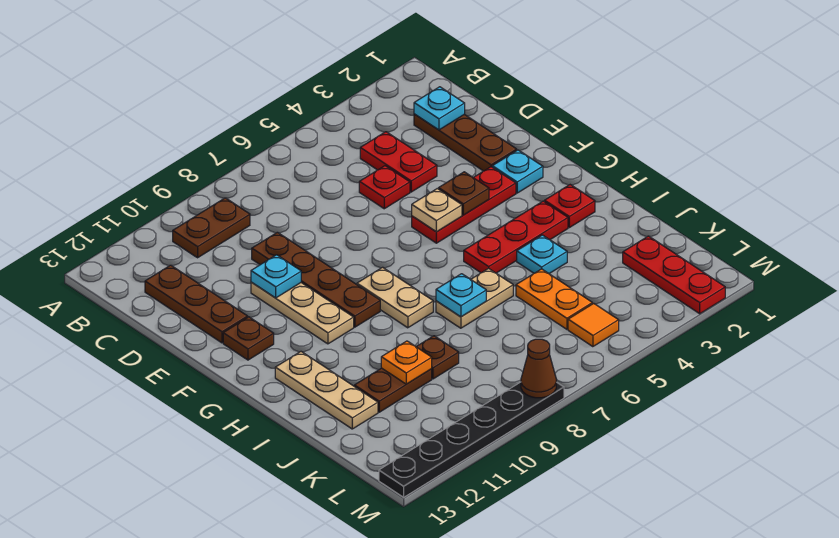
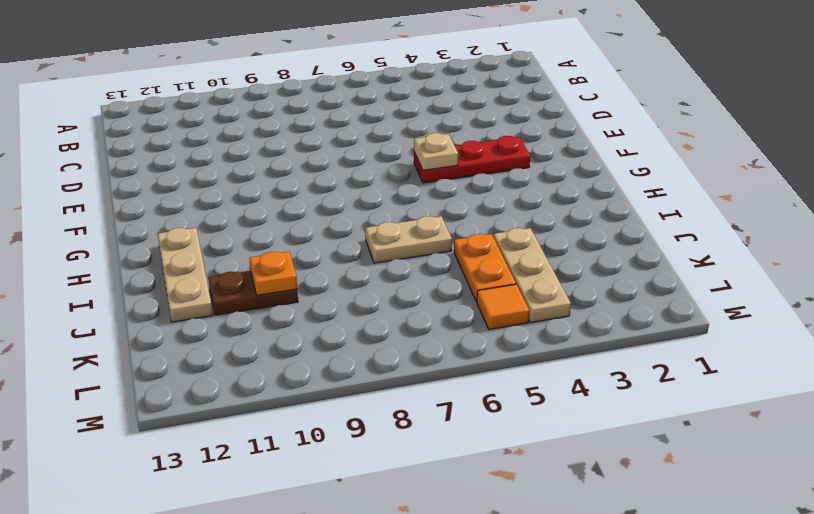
tan plate J4:L4 level 1 -> tan plate E10:G10 level 1
none -> brown plate B9:B10 level 1
none -> brown plate C2:E2 level 1
none -> red plate C4:D4 level 1

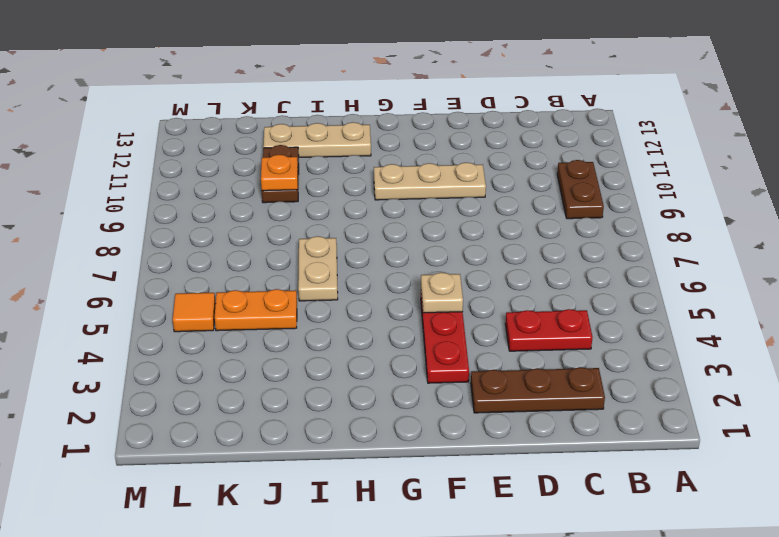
none -> brown plate C12:E12 level 1
none -> red plate D5 level 1
none -> brown plate D9:G9 level 1

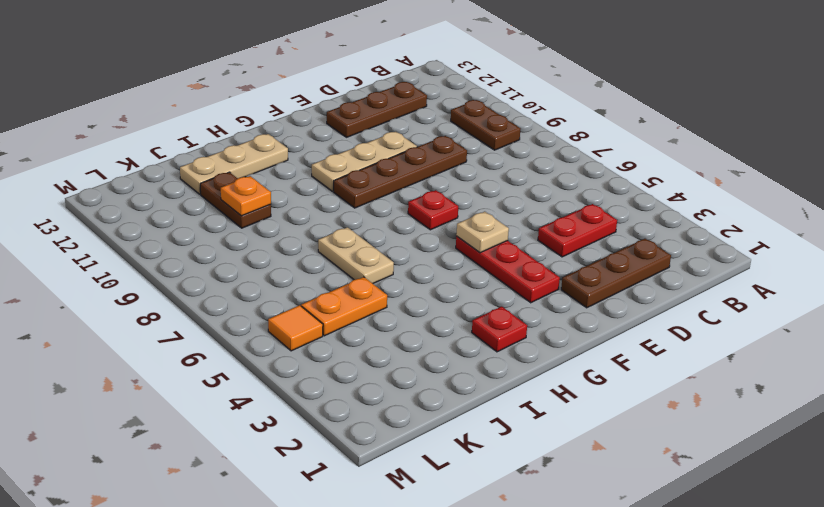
red plate F7 level 1 -> red plate D5 level 1
none -> cyan plate F2 level 1
none -> brown plate F12 level 1
none -> tan plate G8:H8 level 1

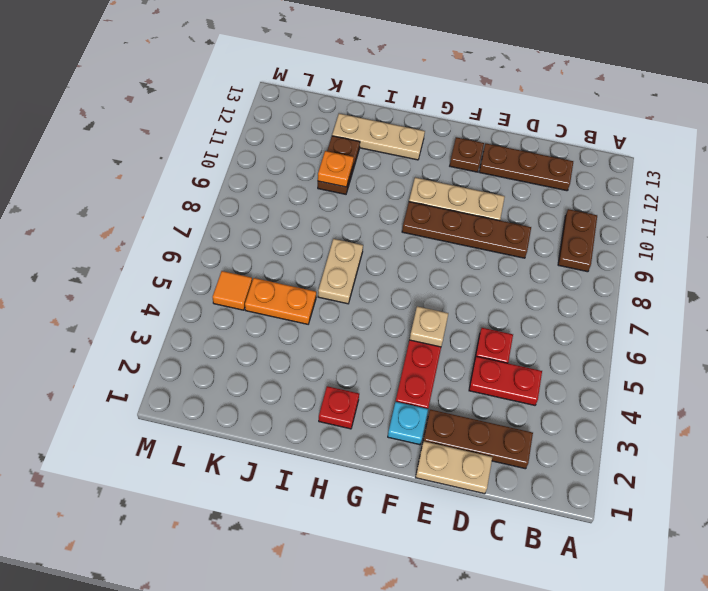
tan plate D1:E1 level 1 -> tan plate G8:H8 level 1
none -> red plate H3:H5 level 1
none -> cyan plate I4 level 1
none -> brown plate J9 level 1

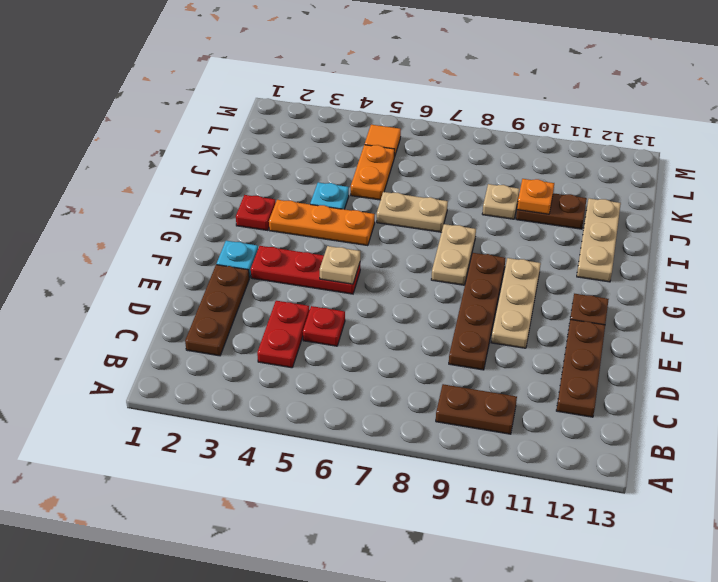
orange plate H3:H5 level 1 -> red plate H3:H5 level 1
tan plate J9 level 1 -> brown plate J9 level 1
none -> red plate K2:M2 level 1
none -> black plate M8:M13 level 1
none -> cyan plate C2 level 2

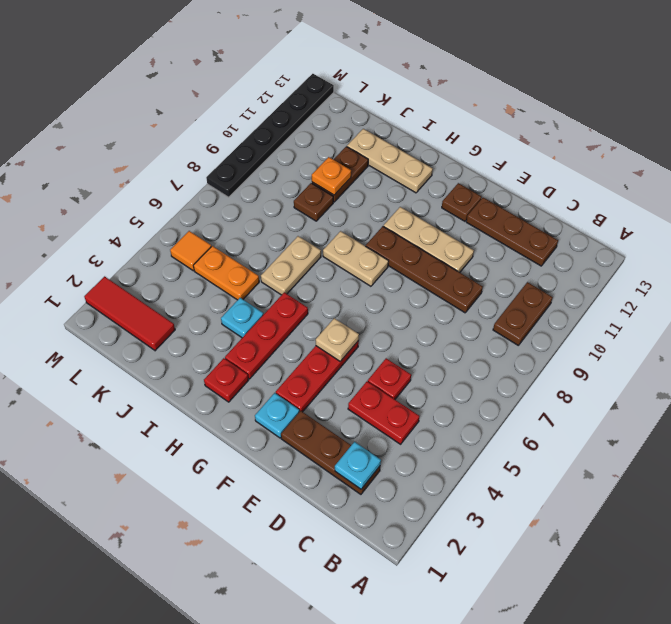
red tile K2:M2 level 1 -> red plate K2:M2 level 1
none -> cyan plate E10 level 2
none -> brown plate F4 level 2
none -> cyan plate I7 level 2

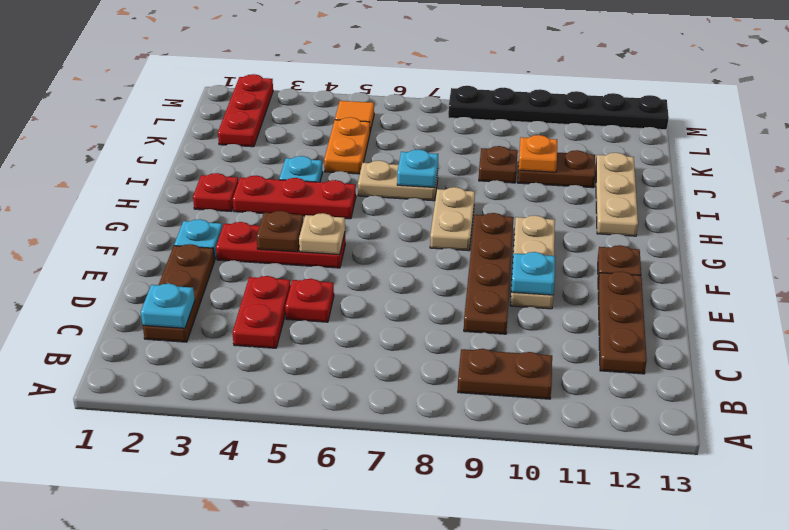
none -> brown cone M8 level 2

